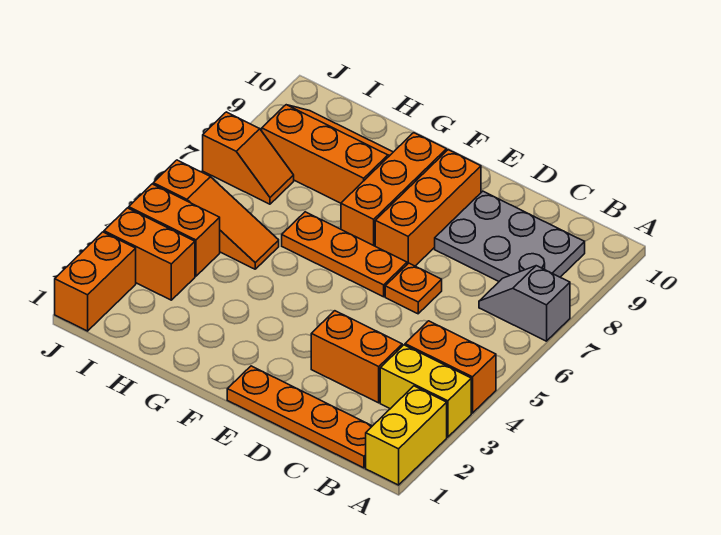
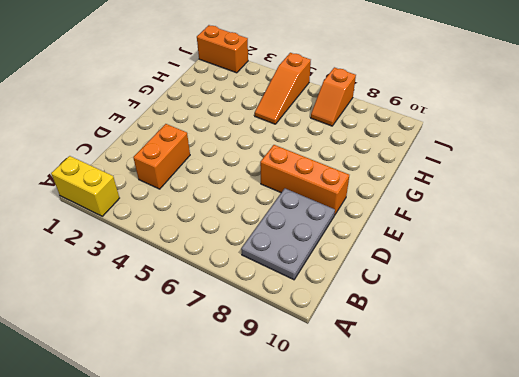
none -> yellow brick A3:B3 level 1
none -> orange brick A4:B4 level 1
none -> grey slope A7:B7 level 1 top A

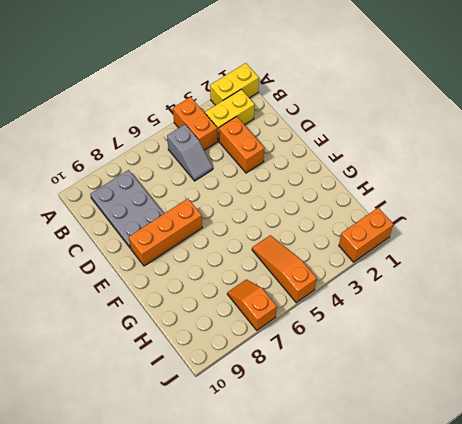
yellow brick B2:B3 level 1 -> yellow brick A3:B3 level 1
grey slope B5:C5 level 1 top B -> grey slope A7:B7 level 1 top A
none -> orange plate B1:E1 level 1
none -> orange plate D6 level 1
none -> orange plate E6:G6 level 1

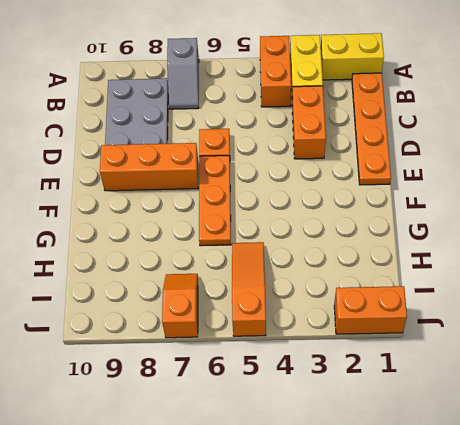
none -> orange brick F7:F9 level 1
none -> orange slope G8:I9 level 1 top 8
none -> orange brick I3:J3 level 1

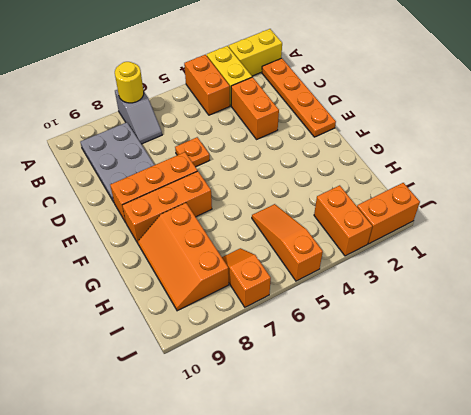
yellow round brick A7 level 2 -> none
none -> orange plate E6:G6 level 1
none -> orange brick I4:J4 level 1

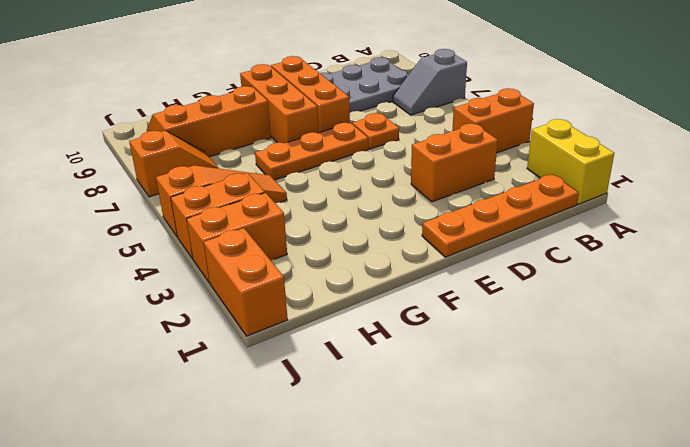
none -> yellow brick A3:B3 level 1

